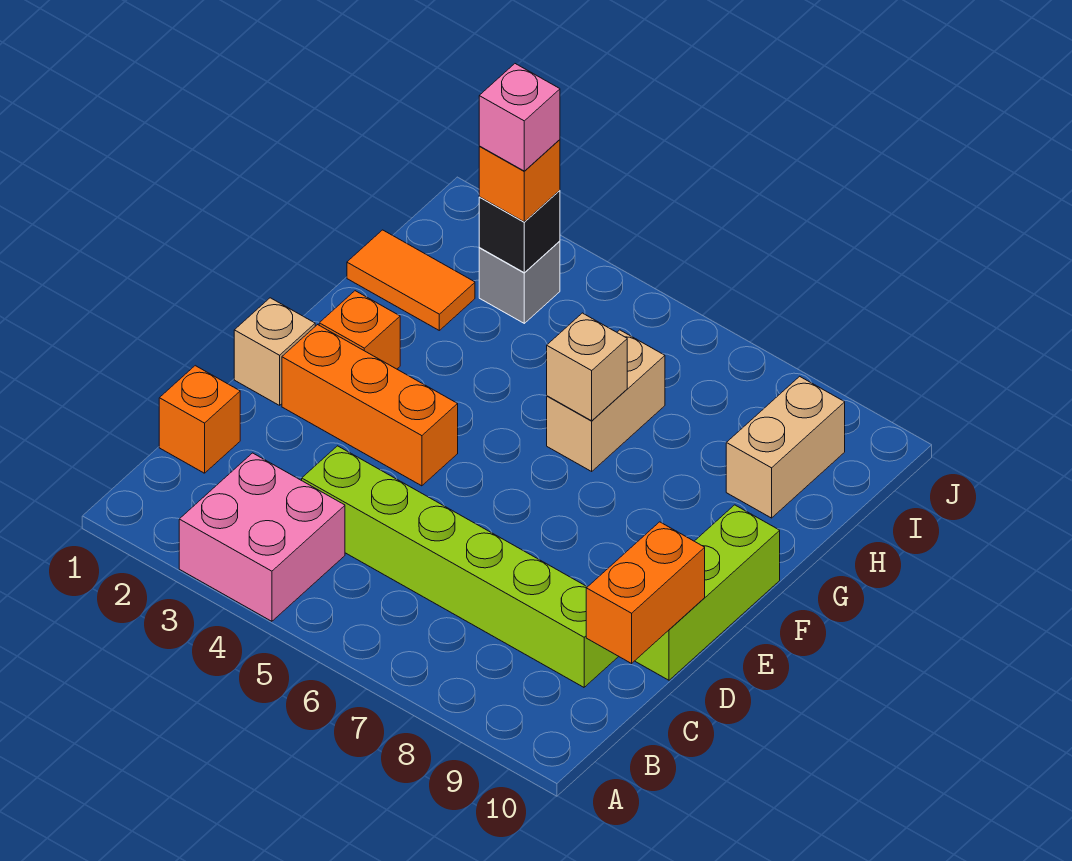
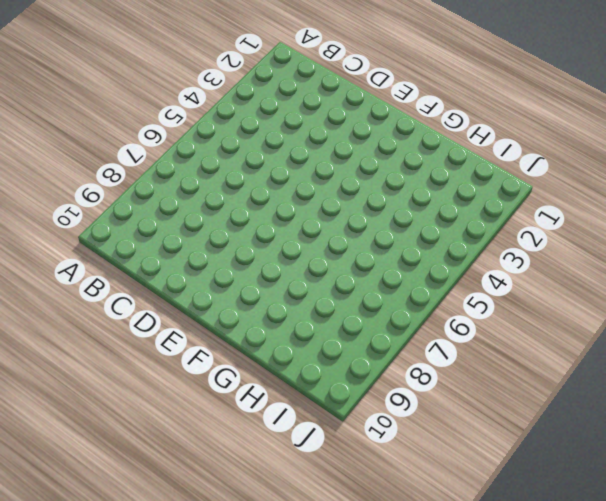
none -> pink brick A3:B4 level 1
none -> orange brick C1 level 1
none -> lime brick C4:C9 level 1

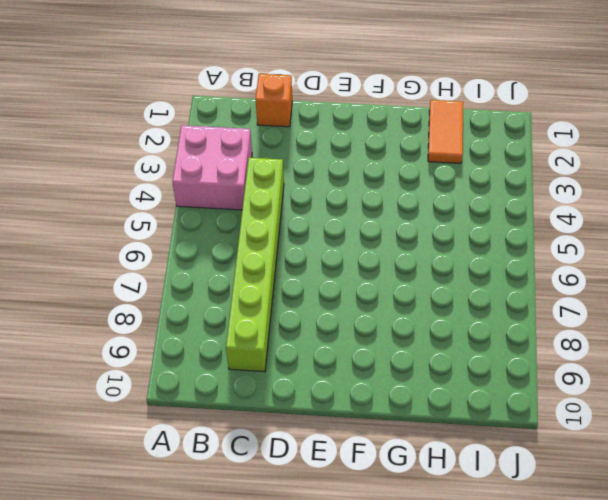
none -> lime brick D10:F10 level 1
none -> tan brick E1 level 1
none -> orange brick E2:E4 level 1

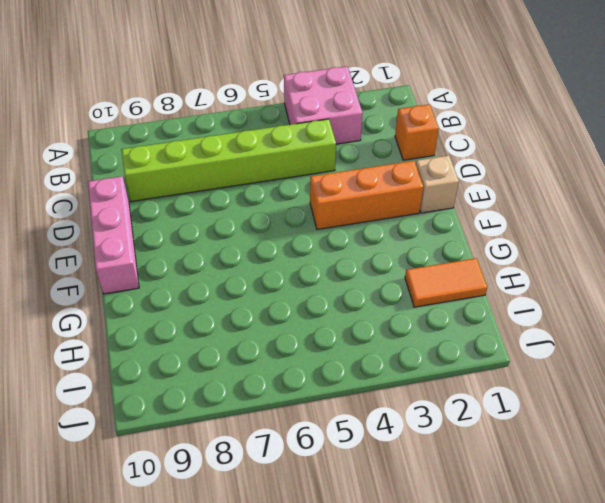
pink brick D10:F10 level 1 -> lime brick D10:F10 level 1
none -> orange brick F2 level 1
none -> tan brick G6:H6 level 1
none -> tan brick H9:I9 level 1

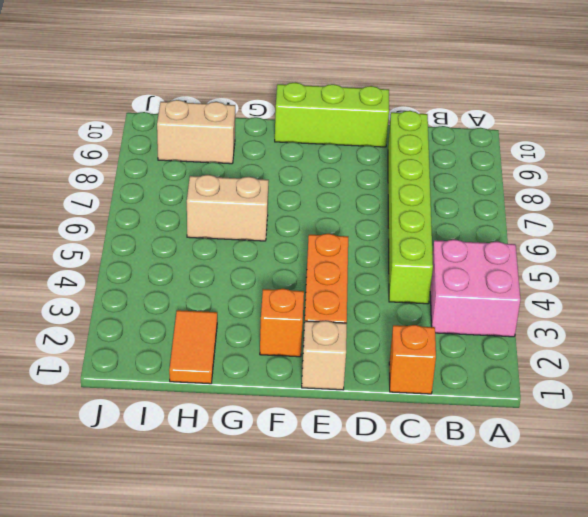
none -> grey brick I3 level 1
none -> orange brick C10:D10 level 2
none -> tan brick G6 level 2

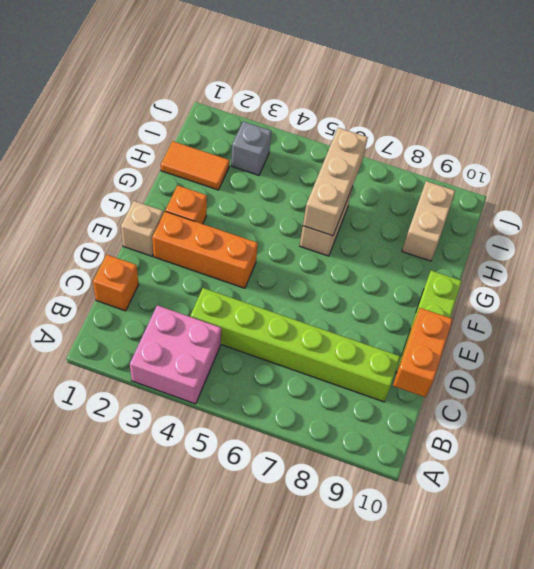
tan brick G6:I6 level 2 -> tan brick G6 level 2
none -> black brick I3 level 2
none -> orange brick I3 level 3
none -> pink brick I3 level 4

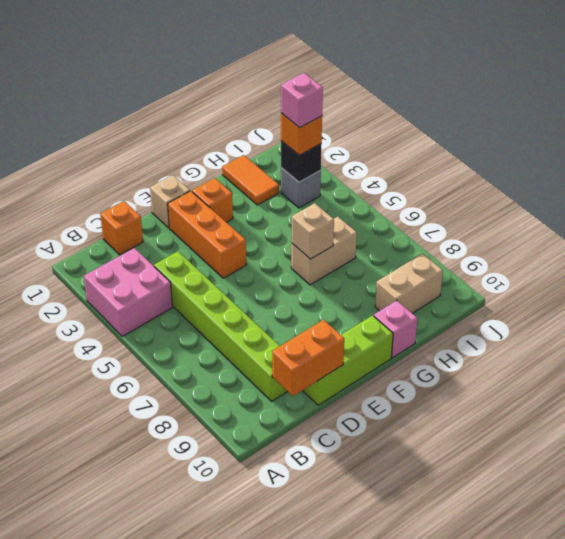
pink brick G10 level 1 -> none

